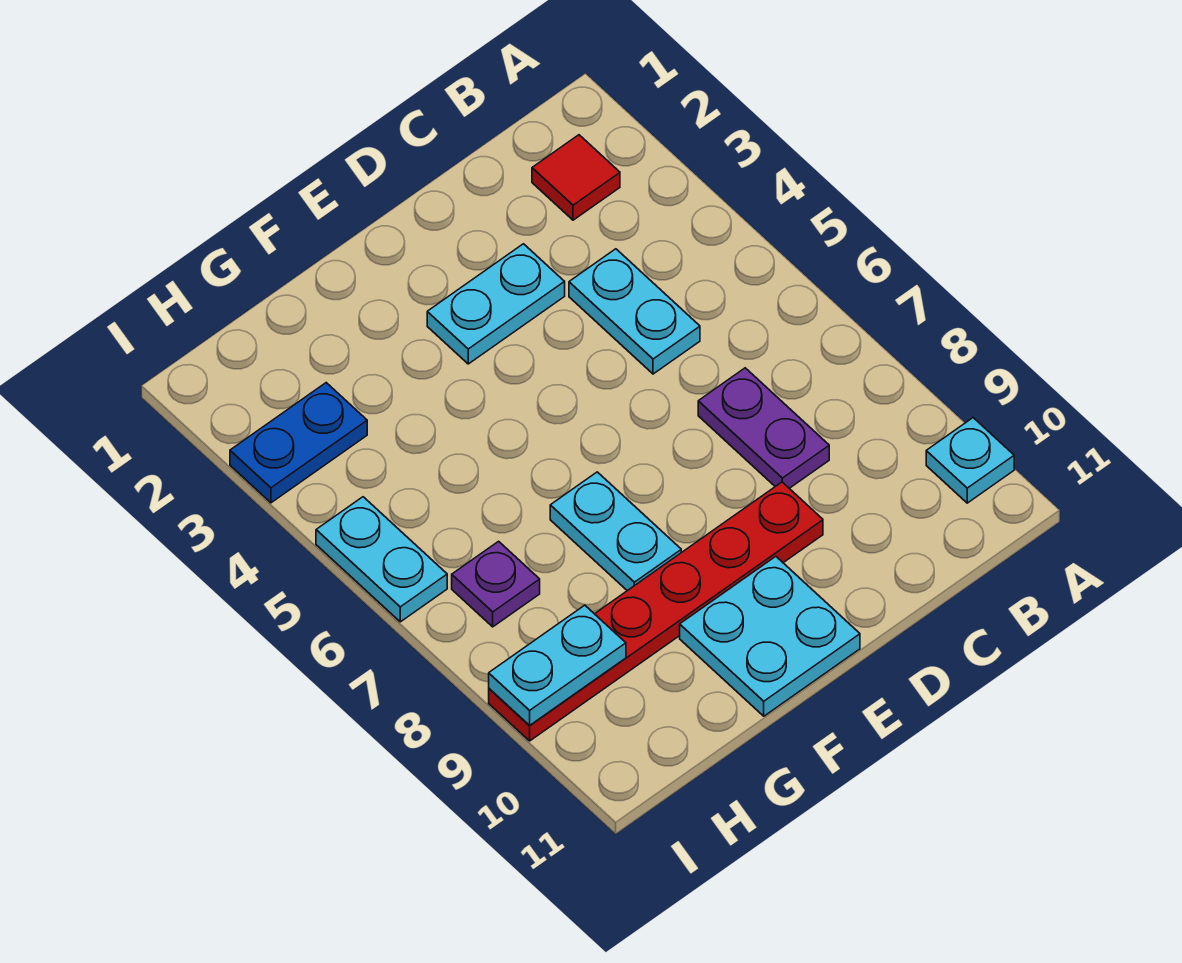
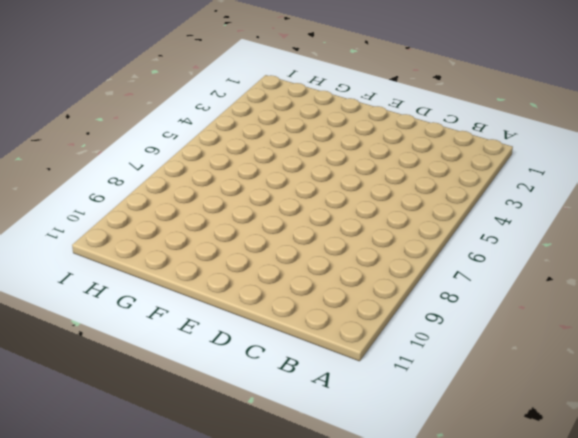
none -> cyan plate A10 level 1
none -> red tile B2 level 1
none -> cyan plate C4:C5 level 1

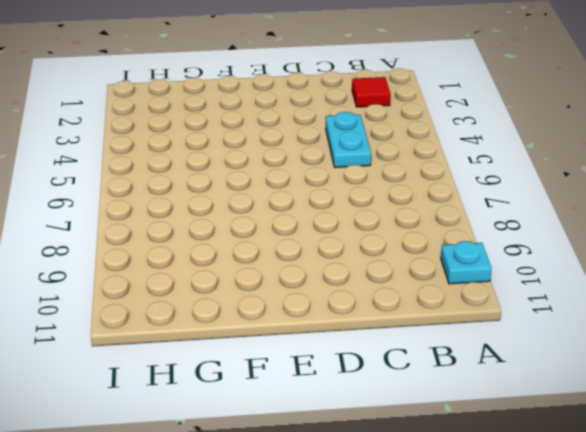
none -> purple plate C7:C8 level 1
none -> cyan plate D3:E3 level 1
none -> red plate D9:I9 level 1

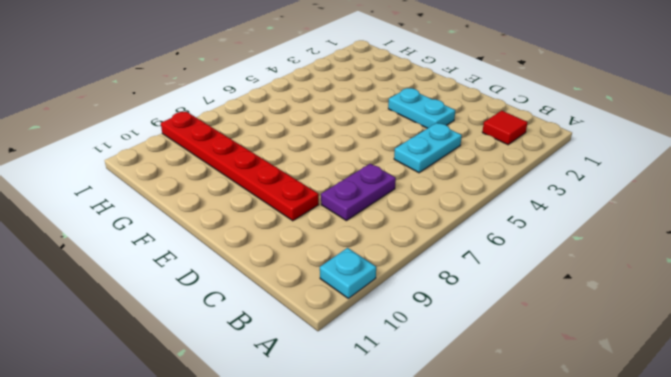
none -> cyan plate E10:F11 level 1
none -> cyan plate F7:F8 level 1
none -> blue plate H3:I3 level 1

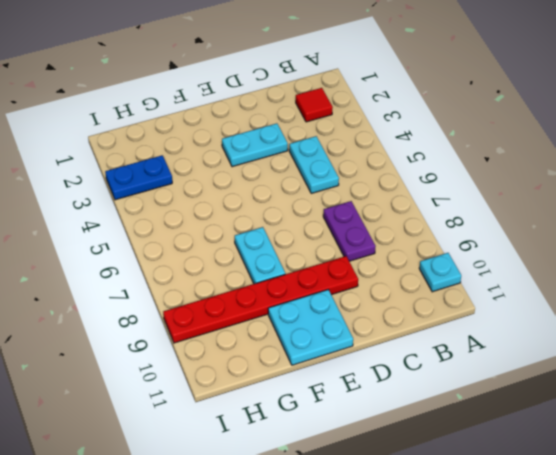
none -> purple plate H7 level 1
none -> cyan plate I5:I6 level 1
none -> cyan plate H9:I9 level 2

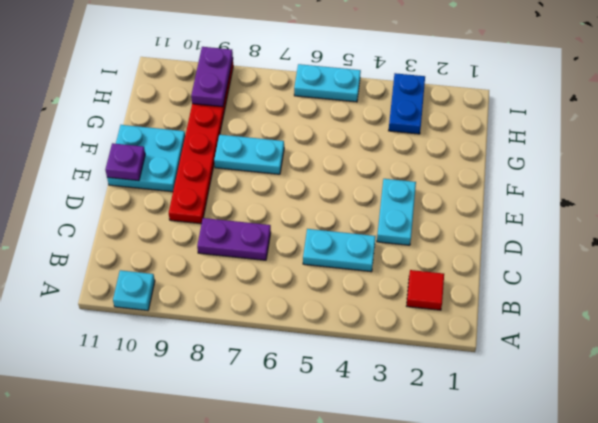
purple plate E11 level 2 -> purple plate H7 level 1
purple plate H9:I9 level 2 -> cyan plate H9:I9 level 2

